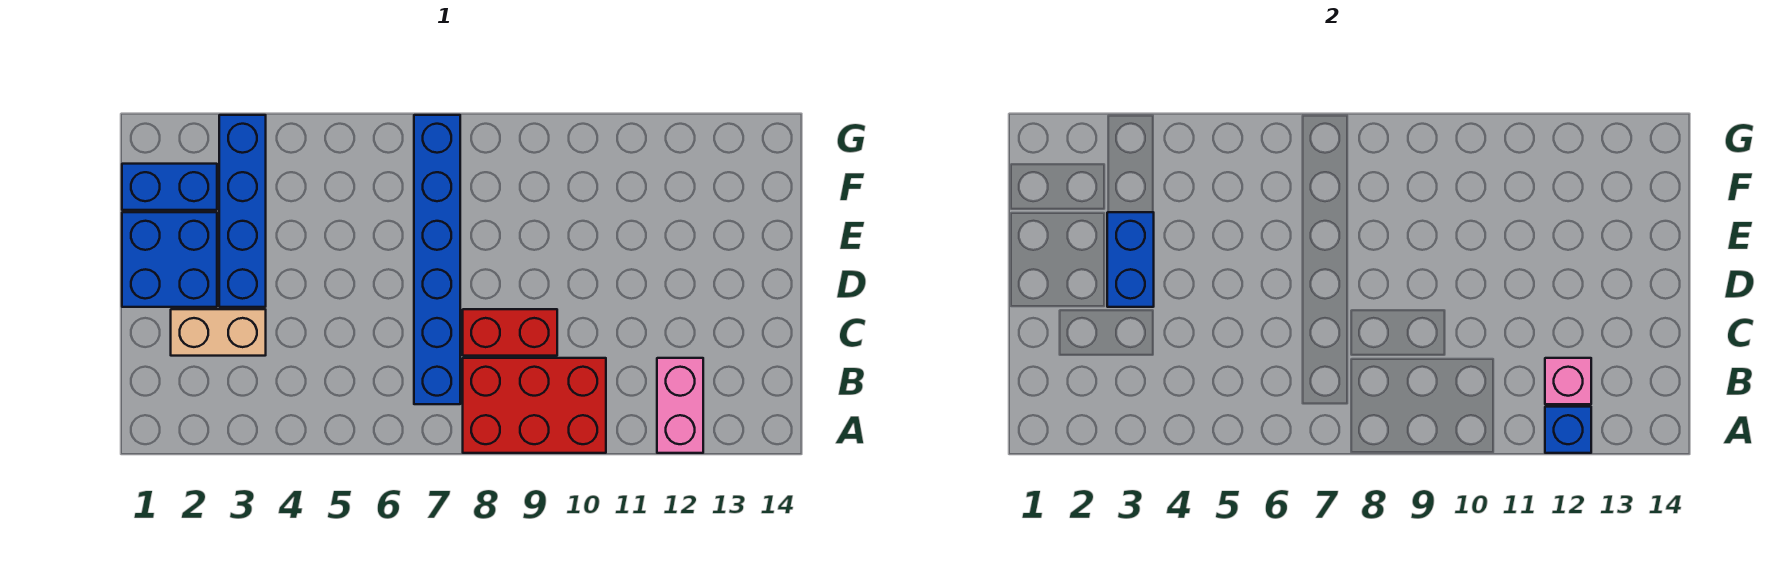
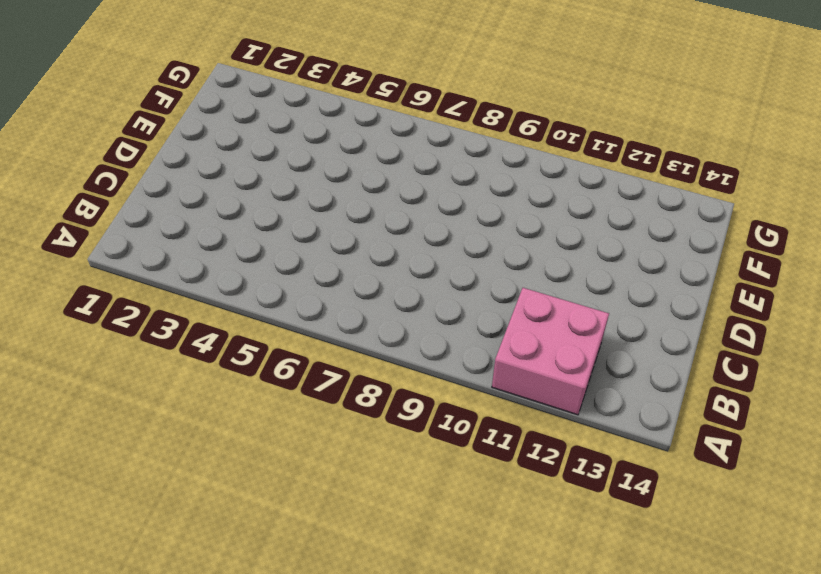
pink brick A11:B12 level 1 -> pink brick A12:B12 level 1
none -> red brick A8:B10 level 1
none -> blue brick B7:G7 level 1

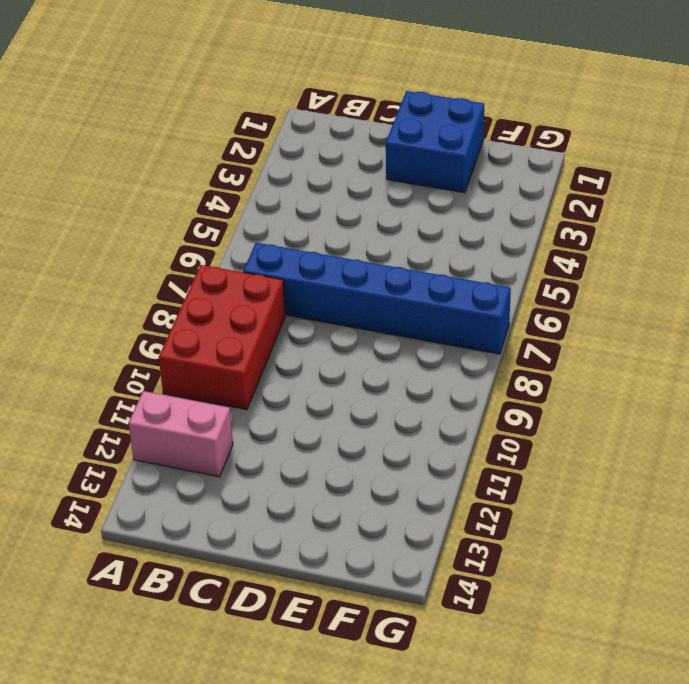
none -> tan brick C2:C3 level 1
none -> red brick C8:C9 level 1

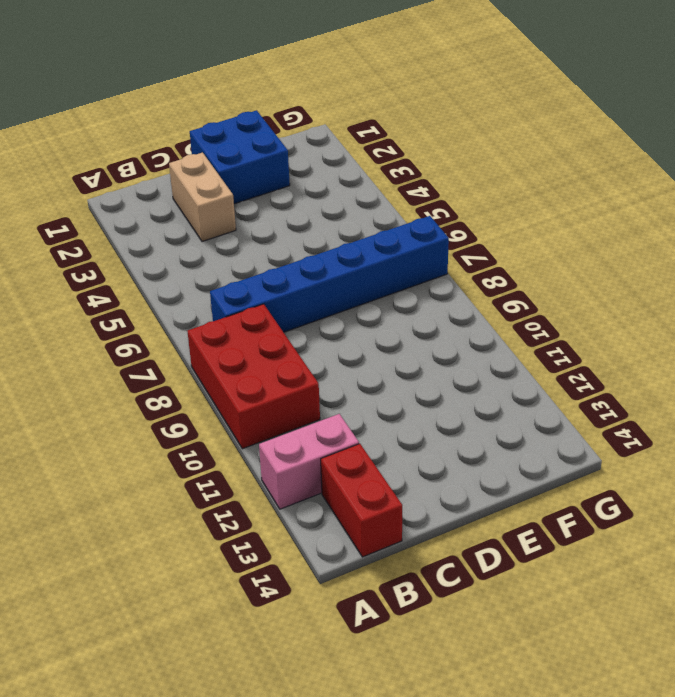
red brick B13:B14 level 1 -> red brick C8:C9 level 1
none -> blue brick D3:G3 level 1
none -> blue brick F1:F2 level 1

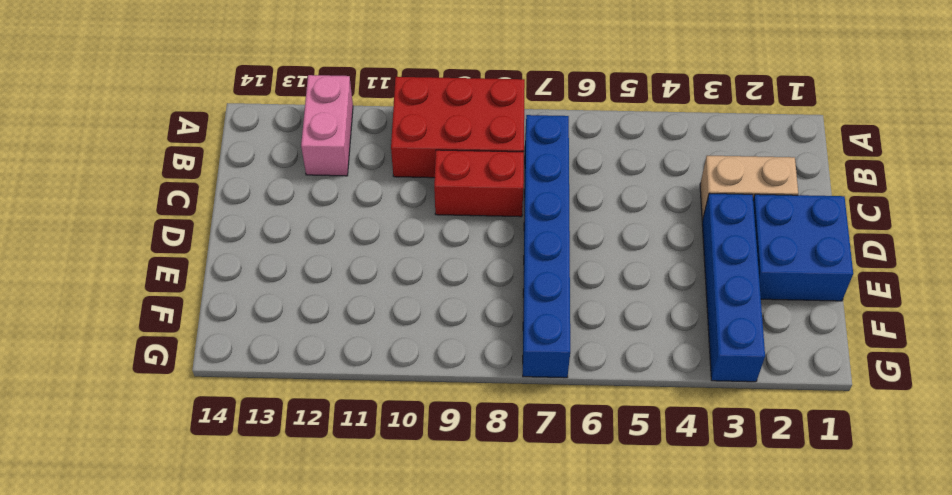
none -> blue brick F1:F2 level 1
none -> blue brick A12 level 2

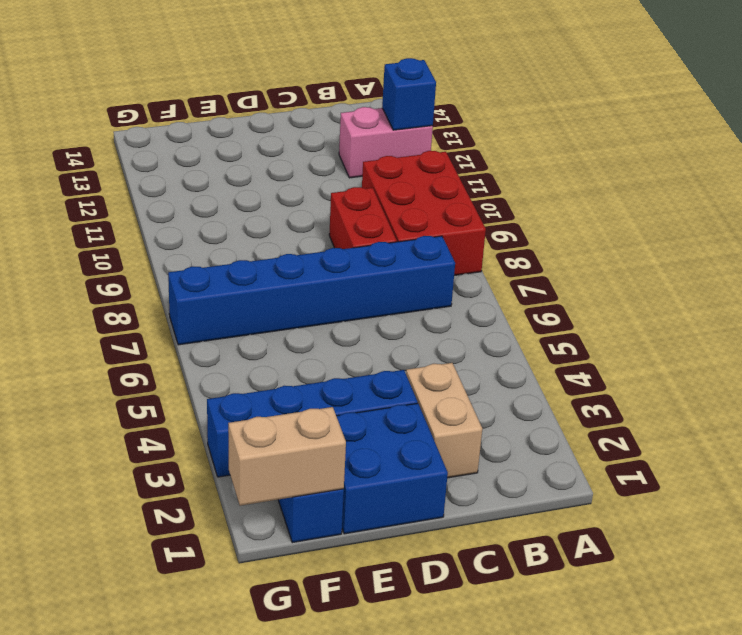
tan brick F1:G1 level 2 -> none
none -> pink brick B12 level 2
none -> blue brick D3:E3 level 2

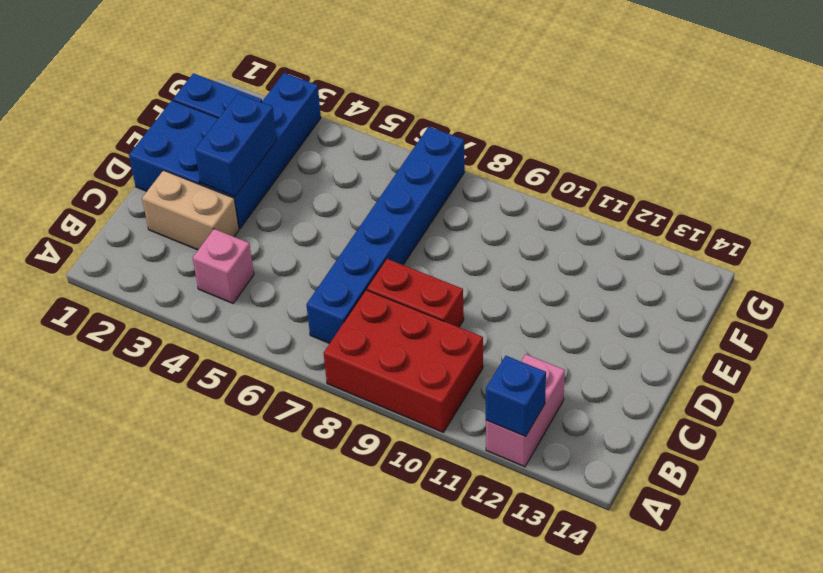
pink brick B4 level 1 -> pink brick B12 level 2

